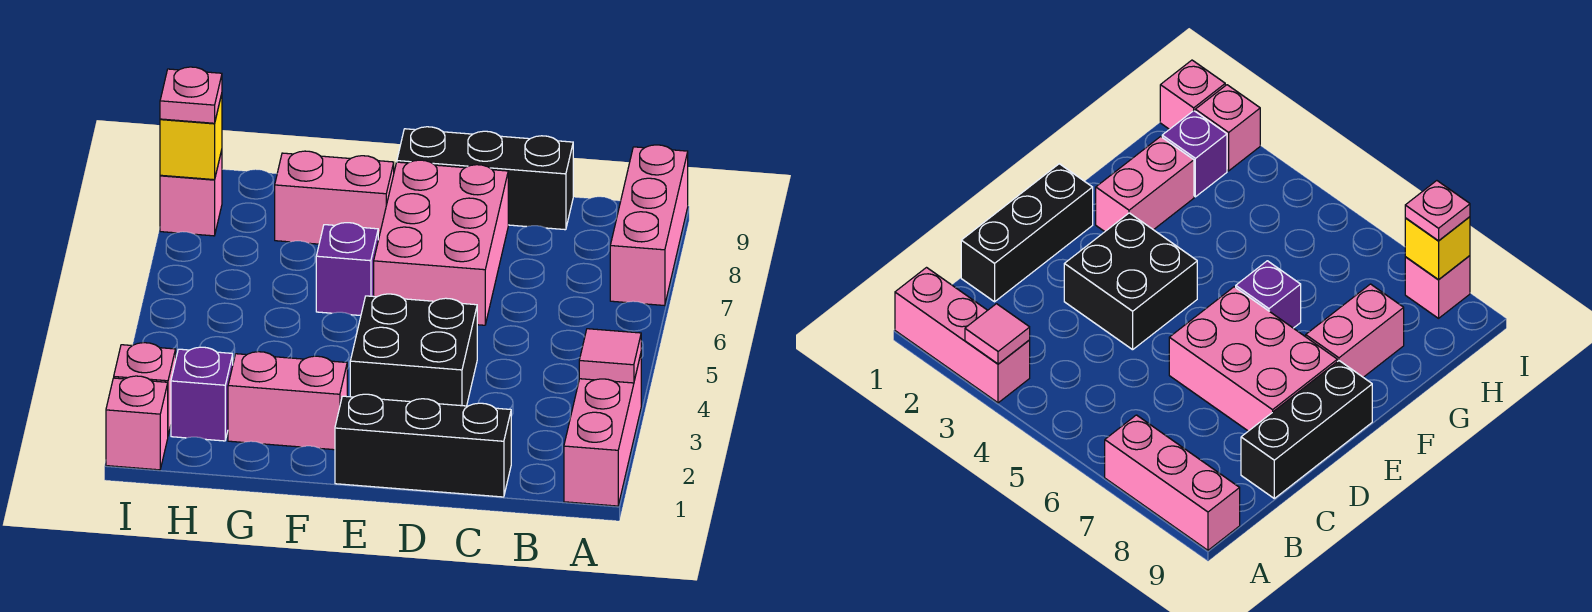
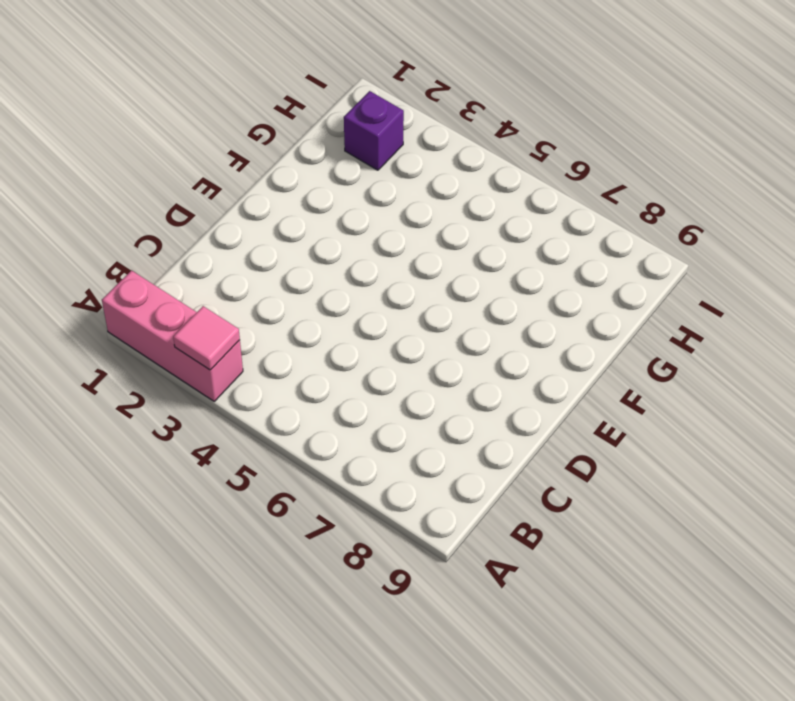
none -> pink brick A7:A9 level 1
none -> black brick C1:E1 level 1
none -> black brick C9:E9 level 1

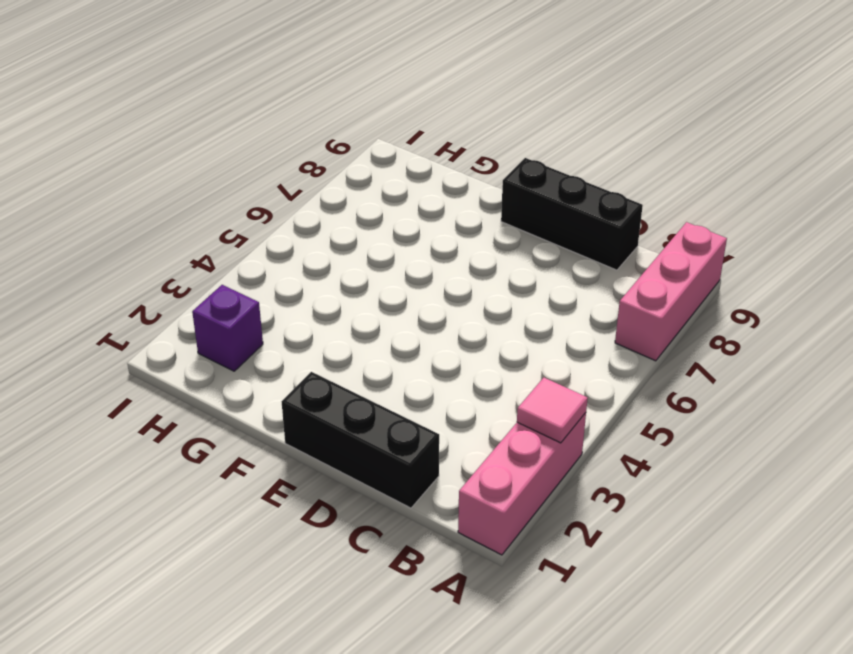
none -> black brick D3:E4 level 1
none -> pink brick D6:E8 level 1
none -> pink brick F2:G2 level 1

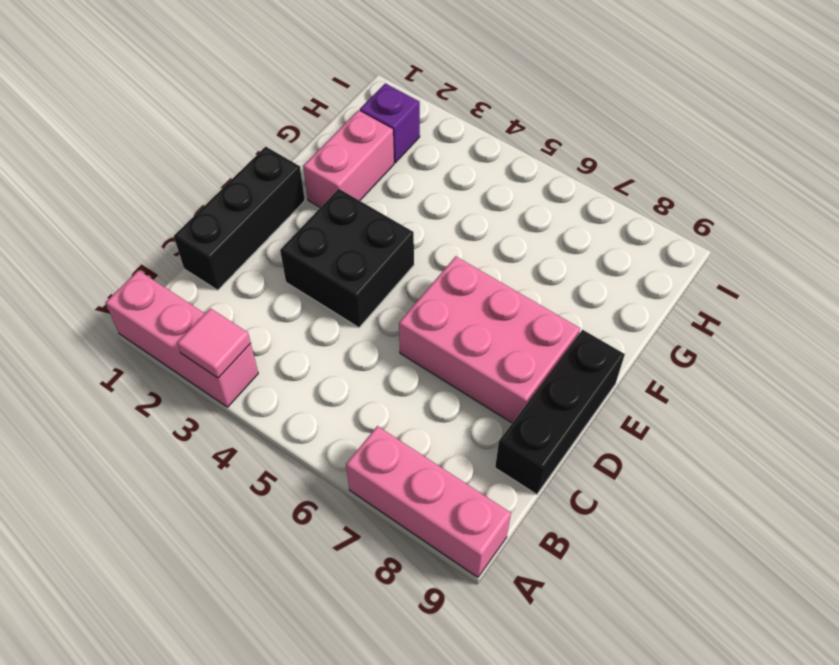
none -> purple brick F6 level 1
none -> pink brick F8:G8 level 1
none -> pink brick I1 level 1

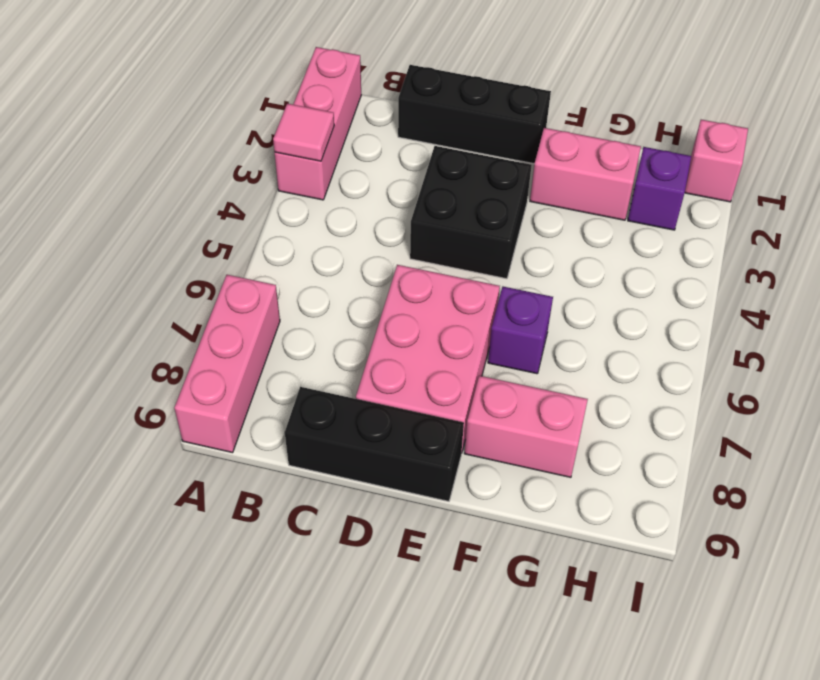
none -> pink brick I2 level 1
none -> pink brick I8 level 1
none -> yellow brick I8 level 2

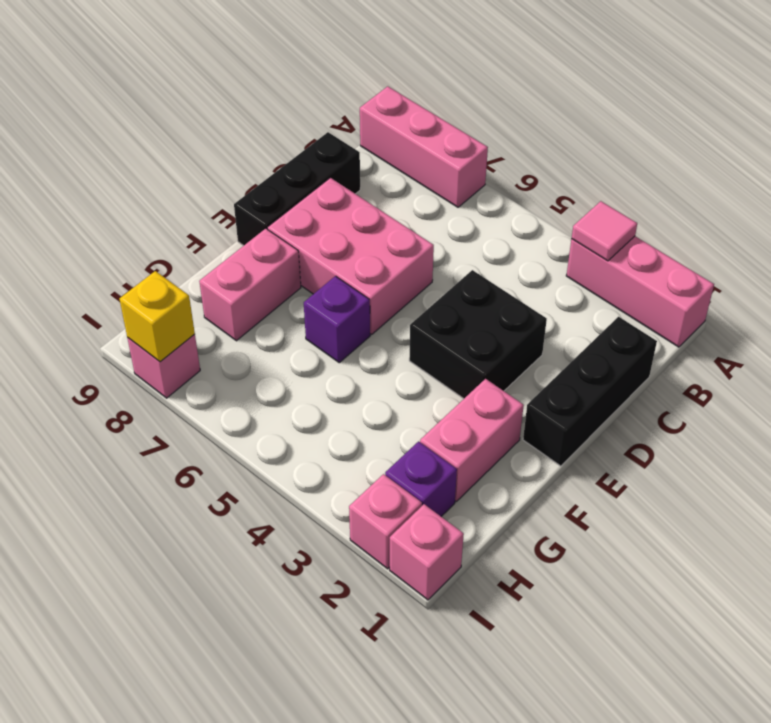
none -> pink plate I8 level 3

